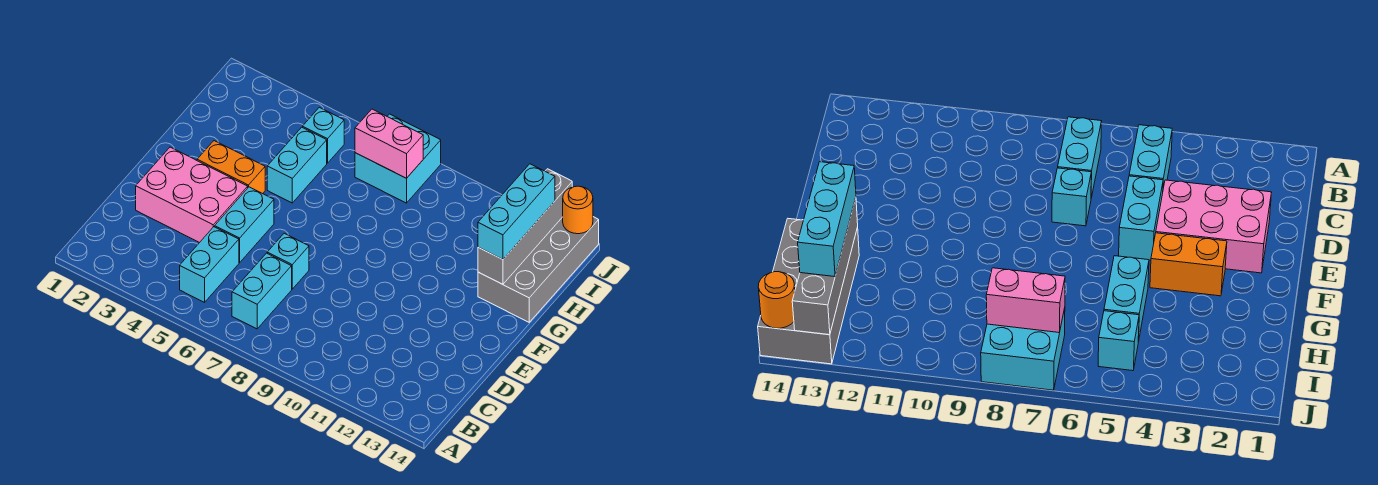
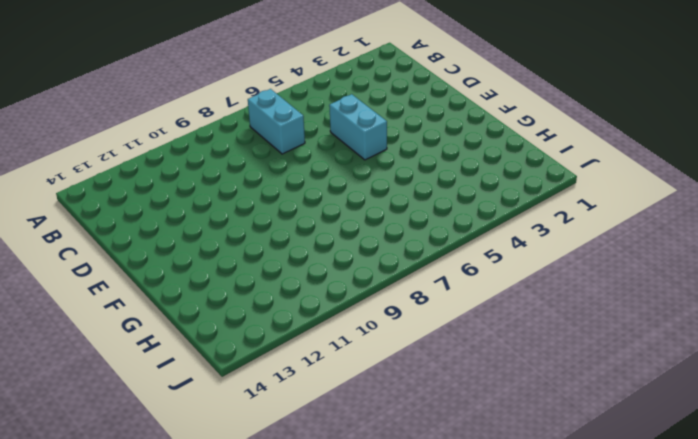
none -> cyan brick B5:C5 level 1
none -> pink brick D2:E4 level 1
none -> cyan brick D7 level 1

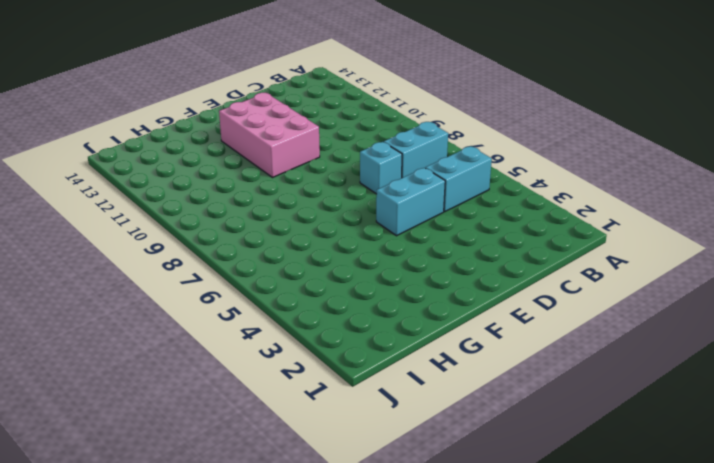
pink brick E10:F12 level 1 -> pink brick D2:E4 level 1
none -> orange brick F3:F4 level 1
none -> cyan brick G5:H5 level 1
none -> grey brick G13:J14 level 1

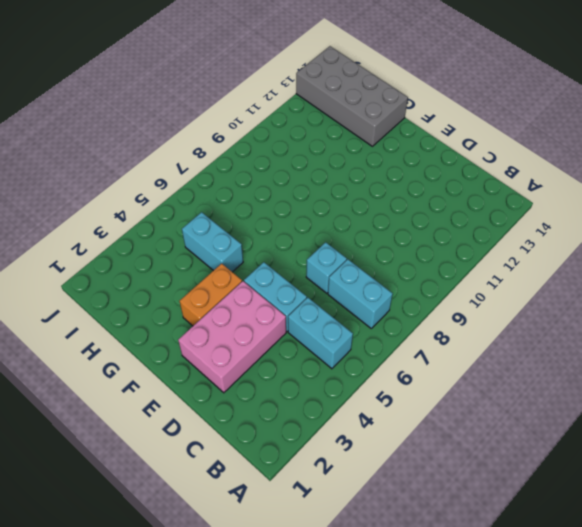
none -> cyan brick I5 level 1
none -> cyan brick I7:J8 level 1
none -> grey brick G13:J13 level 2

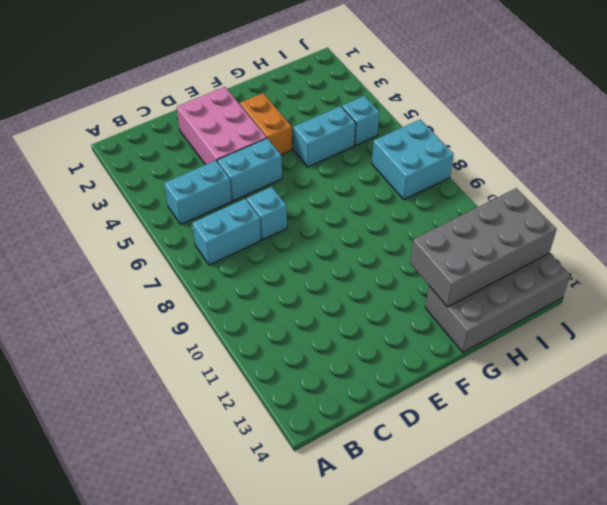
grey brick G12:J13 level 2 -> grey brick G13:J13 level 2
none -> pink brick I7:I8 level 2
none -> orange round brick J14 level 2
none -> cyan brick G13:I13 level 3

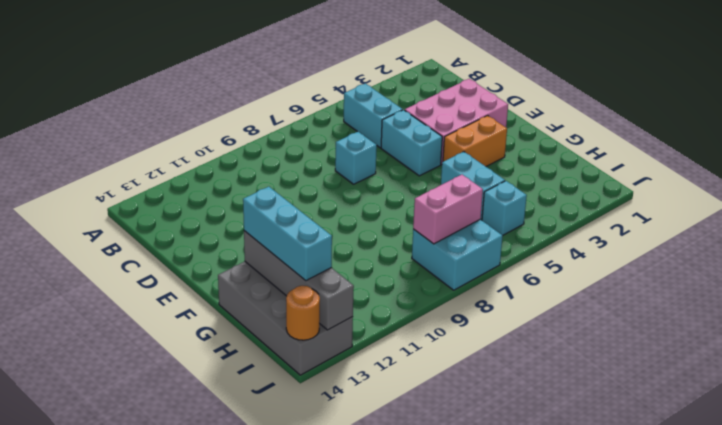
none -> cyan brick B7:C7 level 1

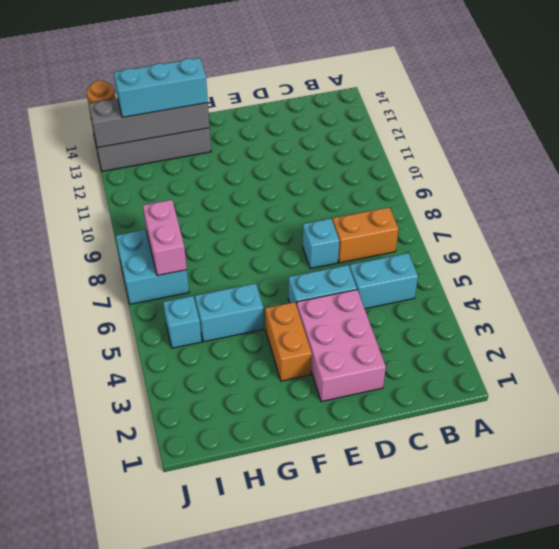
orange brick B7:C7 level 1 -> cyan brick B7:C7 level 1

